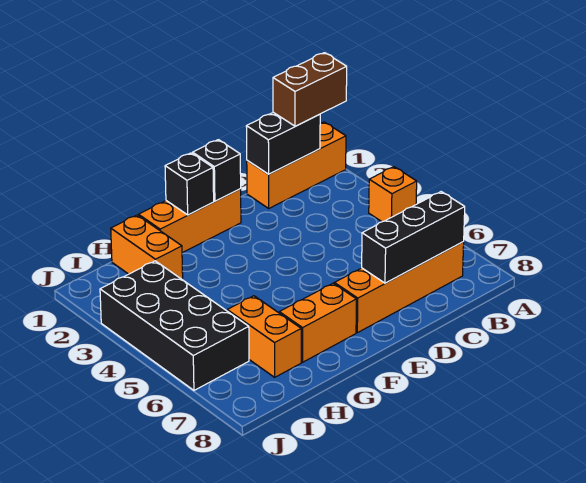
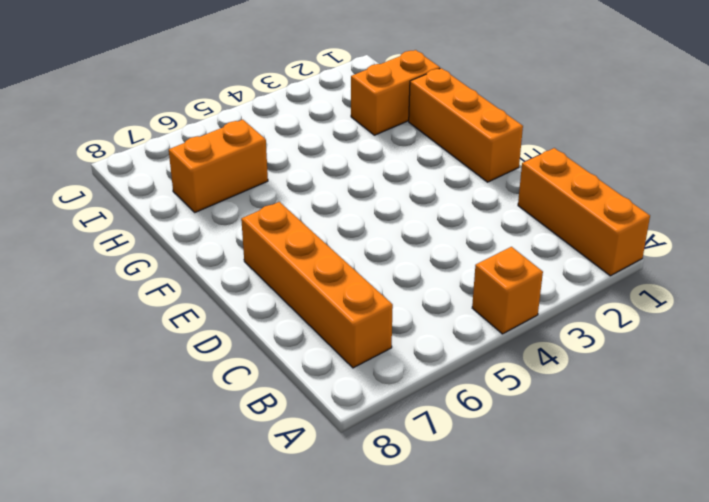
none -> orange brick F7:G7 level 1
none -> black brick I3:J6 level 1
none -> black brick B1:C1 level 2

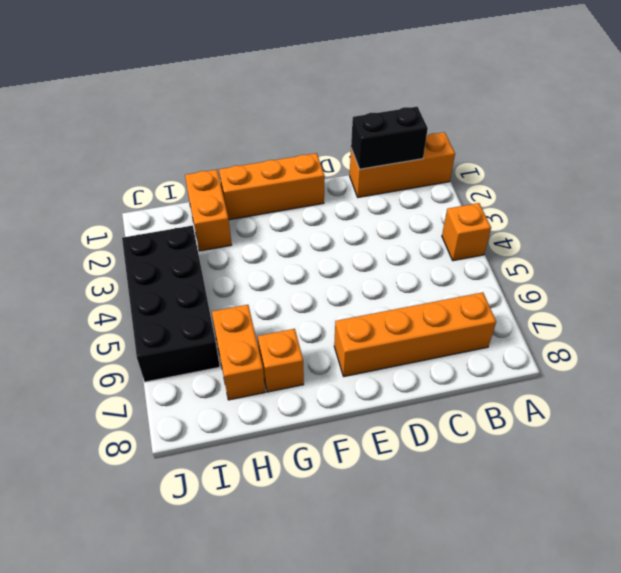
orange brick G7 level 1 -> orange brick F7:G7 level 1
none -> black brick B7:D7 level 2
none -> black brick E1 level 2
none -> black brick F1 level 2

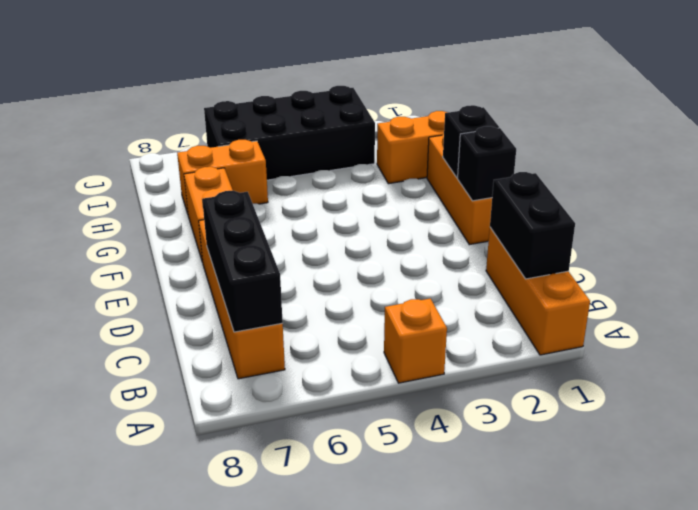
none -> brown brick A1:B1 level 3

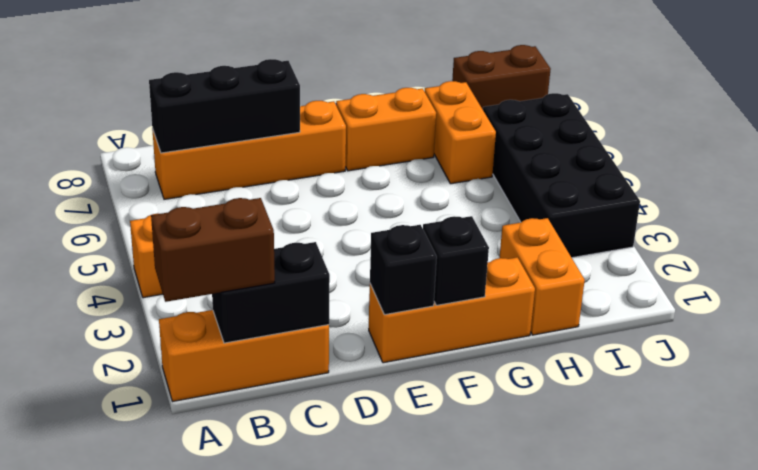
brown brick I8:J8 level 1 -> none

